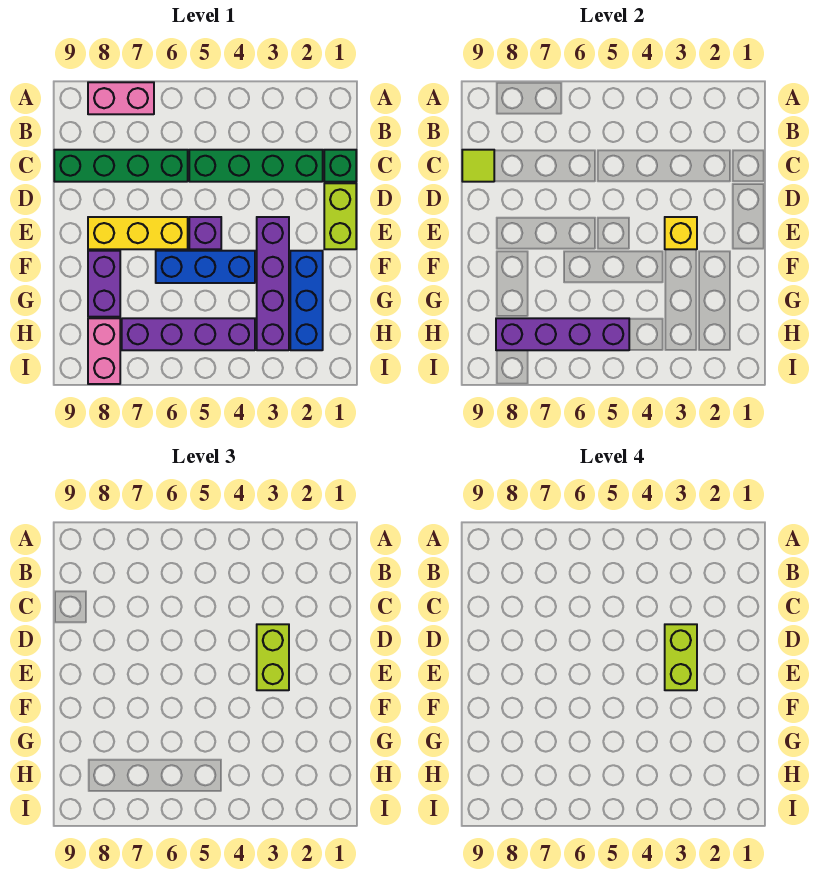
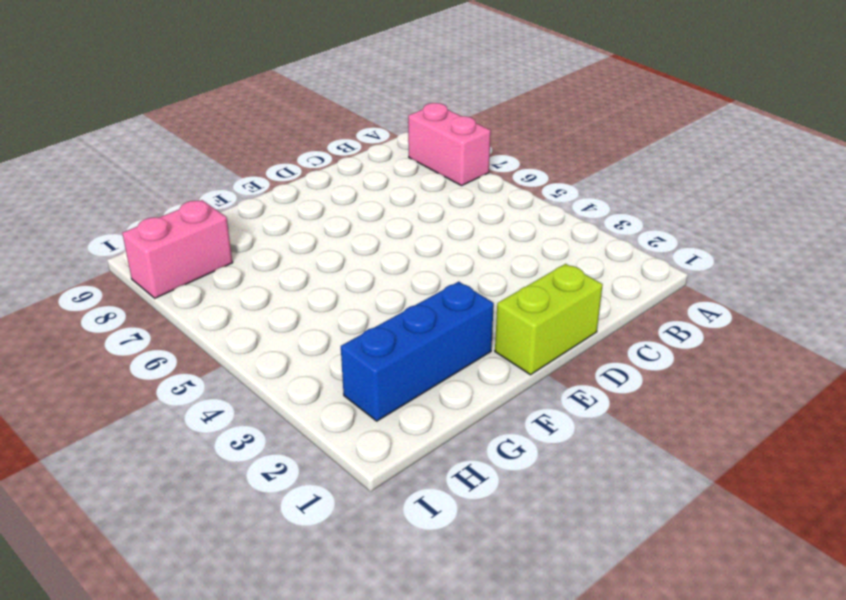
none -> green brick C1 level 1
none -> green brick C2:C5 level 1
none -> green brick C6:C9 level 1

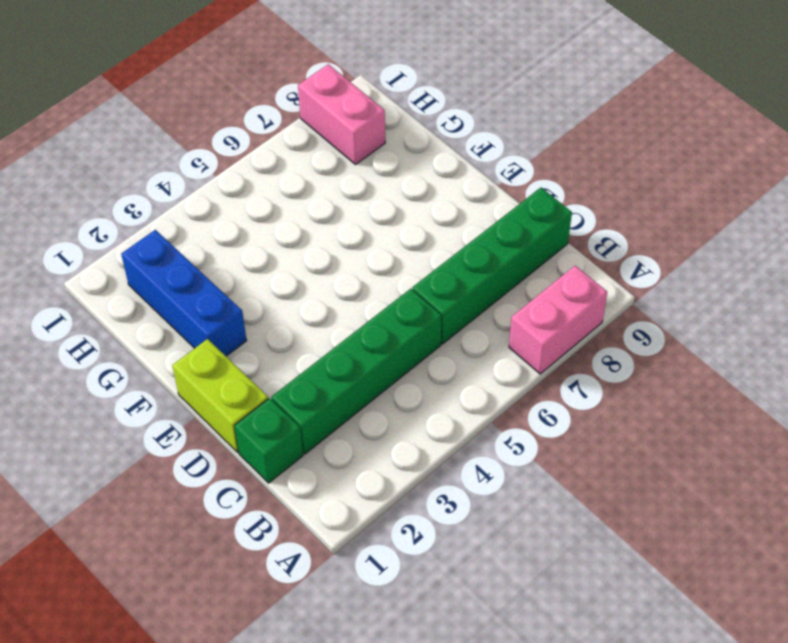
none -> purple brick E3:H3 level 1
none -> purple brick E5 level 1
none -> yellow brick E6:E8 level 1

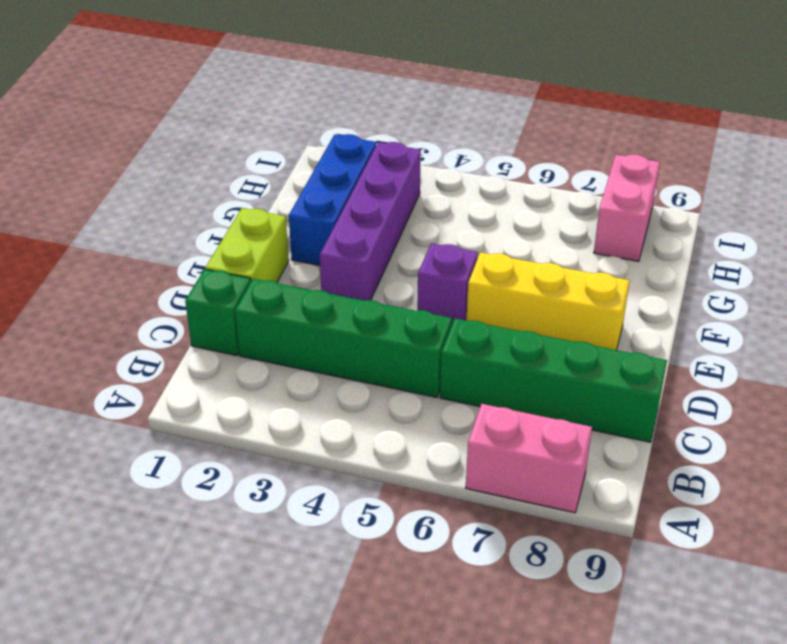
none -> blue brick F4:F6 level 1
none -> purple brick F8:G8 level 1
none -> purple brick H4:H7 level 1

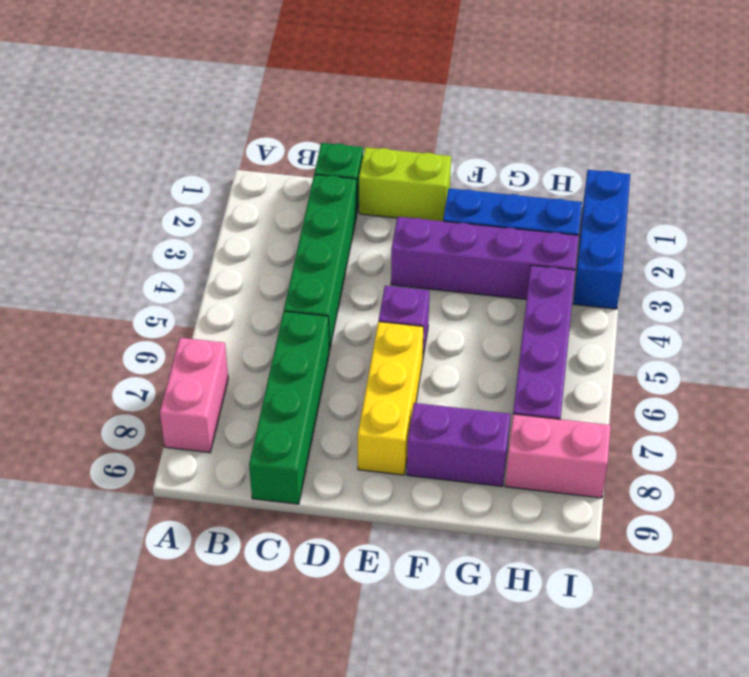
blue brick I1:I3 level 1 -> blue brick F4:F6 level 1
none -> lime tile C9 level 2
none -> yellow brick E3 level 2
none -> purple brick H5:H8 level 2

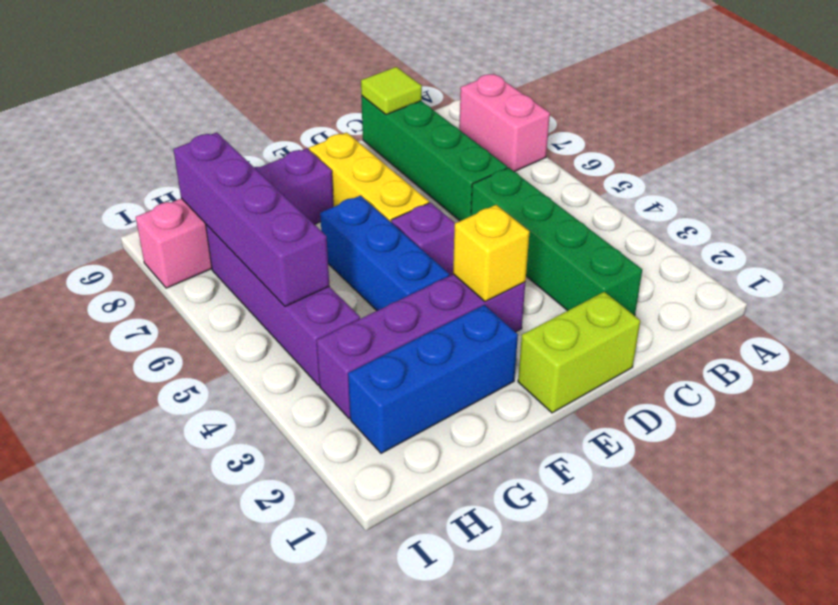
none -> green brick C1 level 1
none -> lime brick D3:E3 level 3
none -> lime brick D3:E3 level 4

